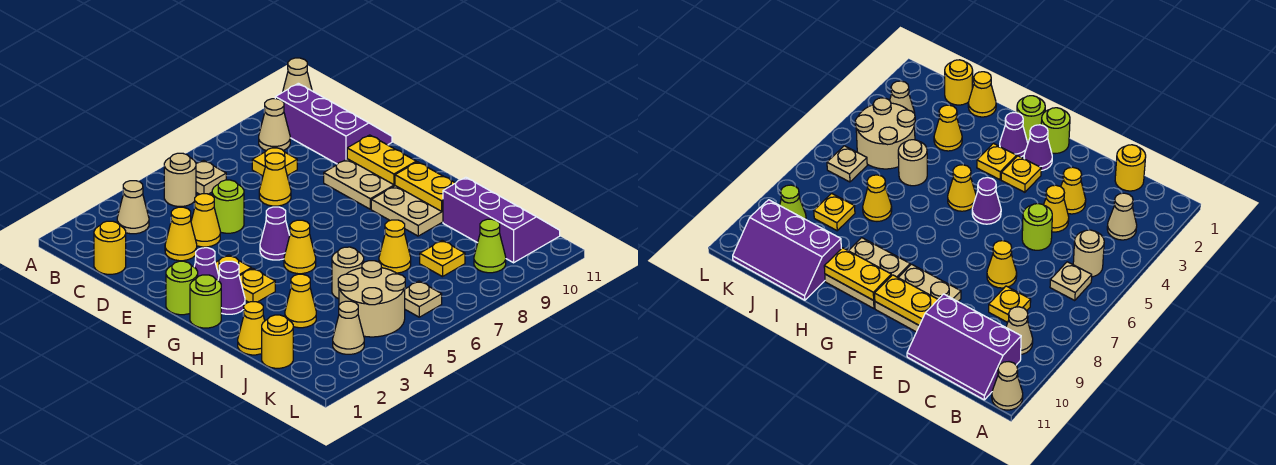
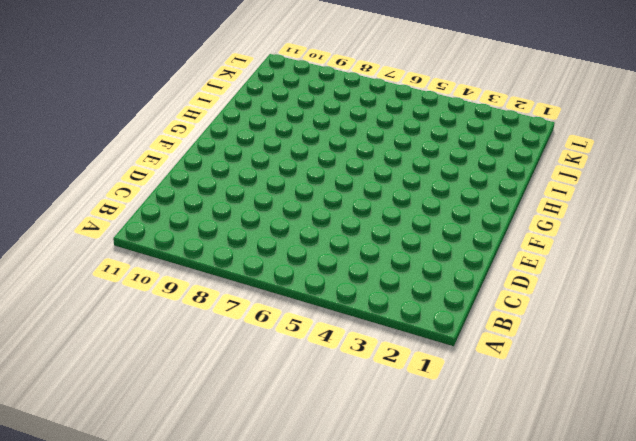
none -> tan cone A11 level 1
none -> tan cone B3 level 1
none -> tan round brick B5 level 1
none -> tan plate B6 level 1

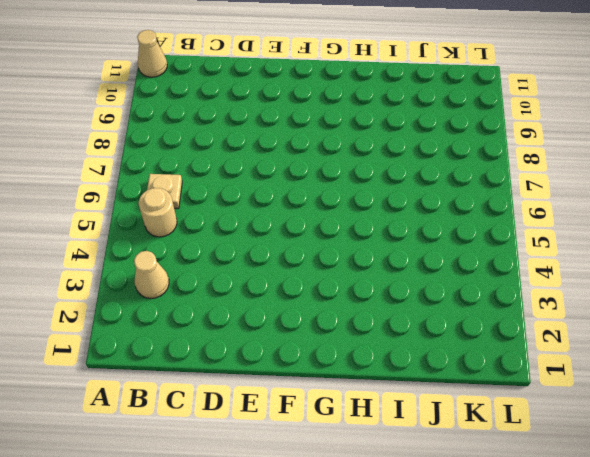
none -> tan cone B9 level 1
none -> purple slope B10:D11 level 1 top 10
none -> yellow round brick C1 level 1
none -> yellow plate C8 level 1

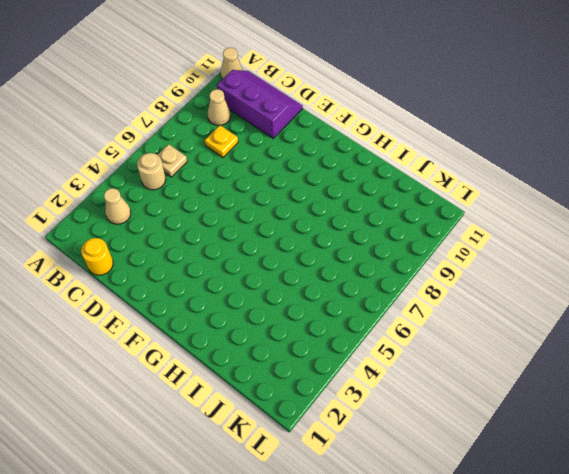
none -> yellow cone D3 level 1
none -> yellow cone D4 level 1
none -> lime round brick D5 level 1
none -> yellow cone D7 level 1

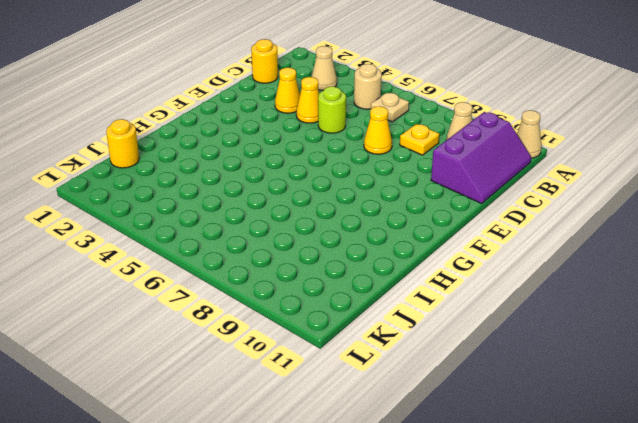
none -> tan plate E9:F10 level 1
none -> lime round brick F1 level 1
none -> purple cone F2 level 1
none -> yellow plate F3 level 1

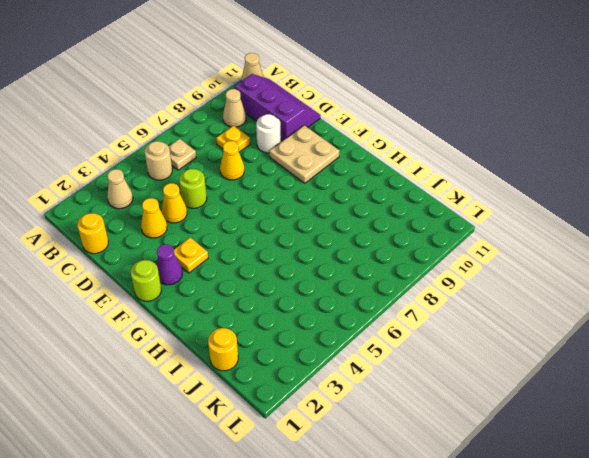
white round brick D9 level 1 -> none
none -> purple cone F5 level 1
none -> lime round brick G1 level 1
none -> purple cone G2 level 1
none -> yellow plate G3 level 1

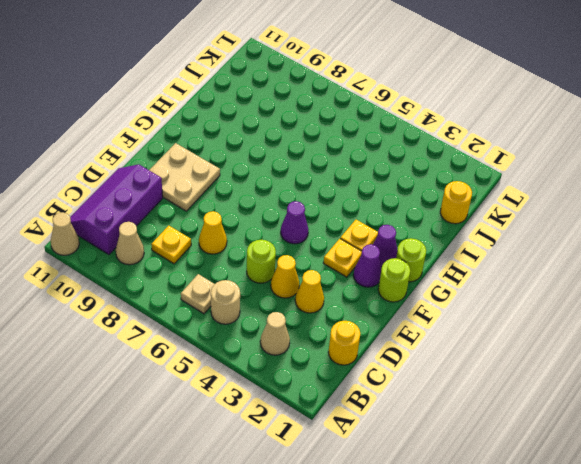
none -> yellow cone G5 level 1
none -> tan plate G9:H10 level 1
none -> yellow cone I1 level 1
none -> yellow cone I3 level 1

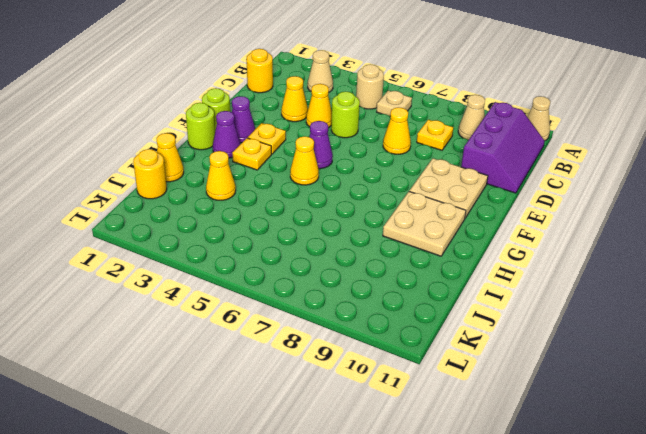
none -> tan round brick I5 level 1
none -> yellow cone I7 level 1
none -> purple slope I10:K11 level 1 top 10
none -> tan round brick J4:K5 level 1

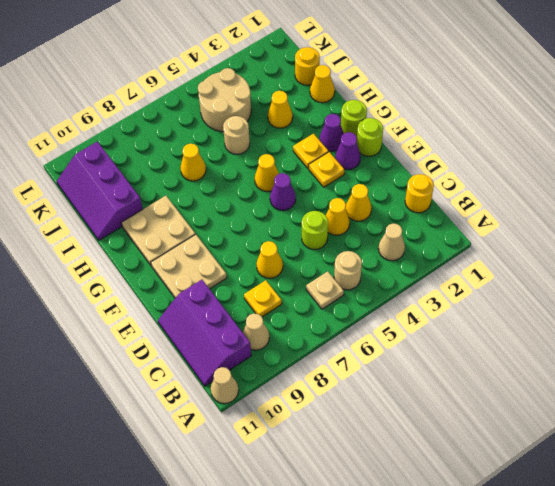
none -> yellow plate J8 level 1
none -> tan cone K3 level 1
none -> tan plate K6 level 1
none -> lime cone K9 level 1

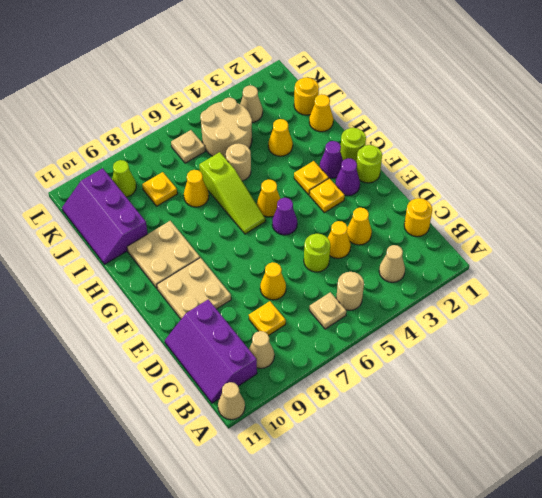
lime slope G6:I6 level 1 top I -> none
none -> yellow plate E10:F10 level 2
none -> yellow plate G10:H10 level 2

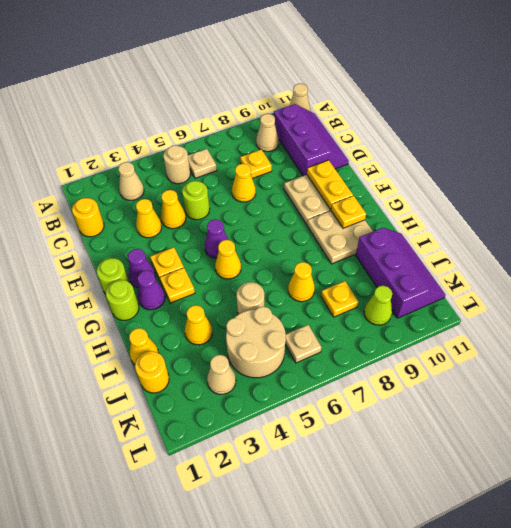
yellow plate G10 level 2 -> yellow plate G10:H10 level 2

